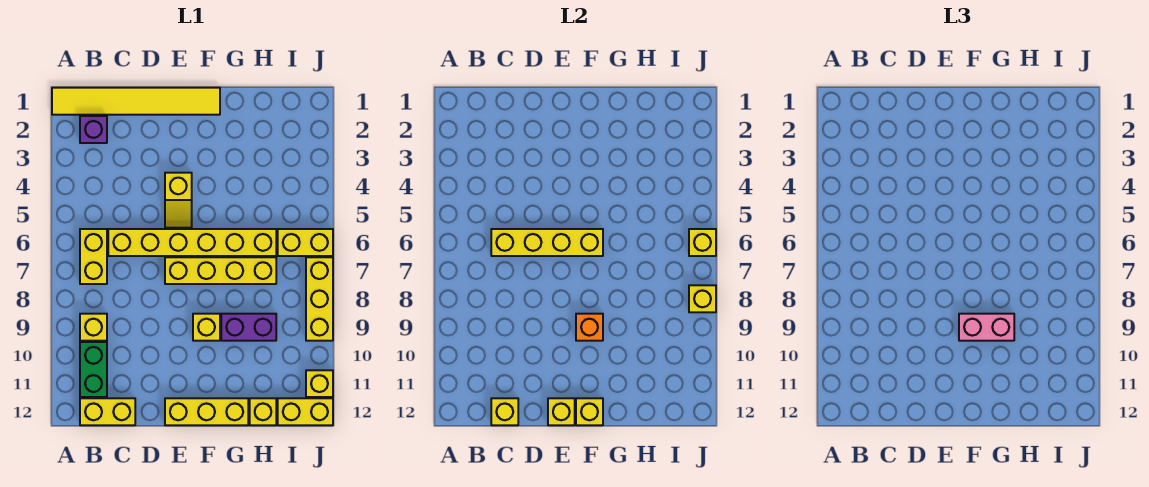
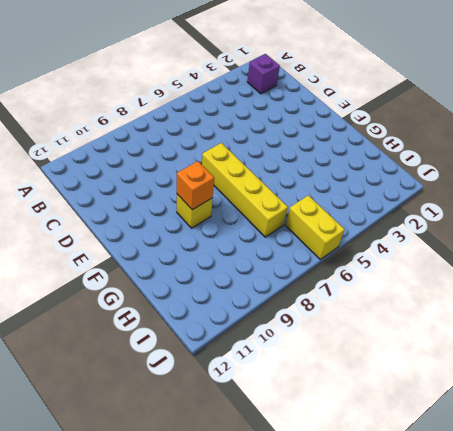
none -> yellow tile A1:F1 level 1
none -> yellow brick B6:B7 level 1
none -> yellow brick B9 level 1

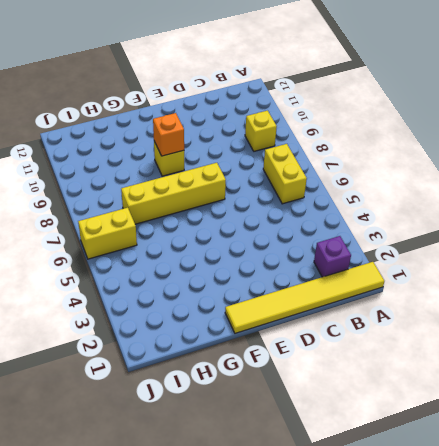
none -> green brick B10:B11 level 1
none -> yellow brick B12:C12 level 1
none -> yellow brick C6:H6 level 1

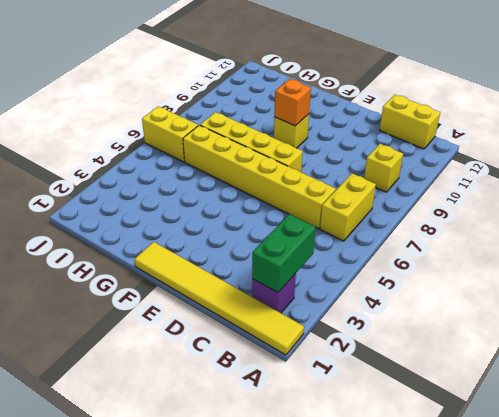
green brick B2:B3 level 2 -> green brick B10:B11 level 1
none -> yellow slope E4:E5 level 1 top 4
none -> yellow brick E12:G12 level 1
none -> purple brick G9:H9 level 1

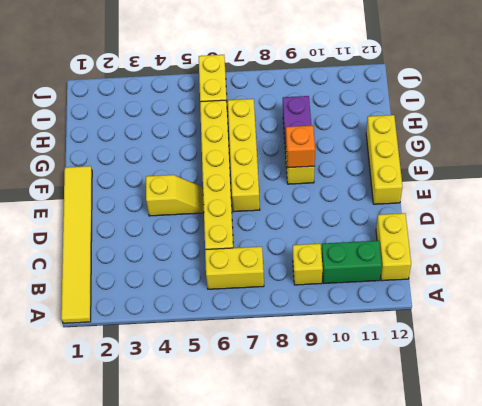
none -> purple brick B2 level 1
none -> yellow brick H12 level 1
none -> yellow brick I12:J12 level 1

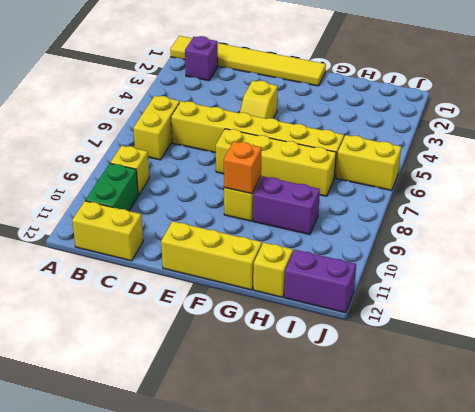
purple brick I12:J12 level 1 -> yellow brick I12:J12 level 1
none -> yellow brick J7:J9 level 1
none -> yellow brick J11 level 1
none -> yellow brick C6:F6 level 2

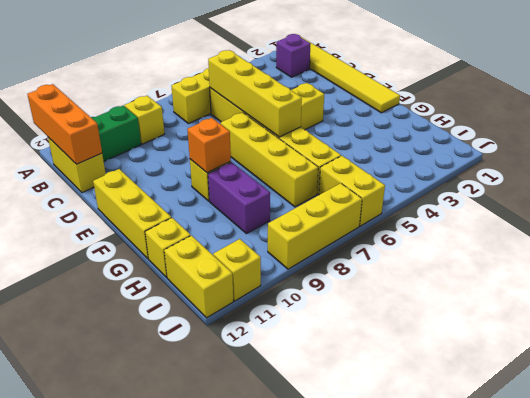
orange brick A12:C12 level 2 -> yellow brick C12 level 2
none -> yellow brick E12 level 2
none -> yellow brick F12 level 2
none -> yellow brick J6 level 2

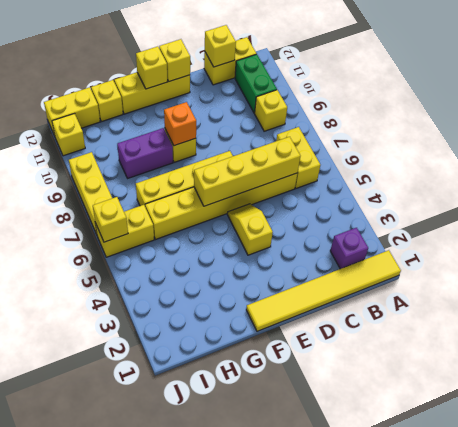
none -> yellow brick J8 level 2
none -> pink brick F9:G9 level 3

